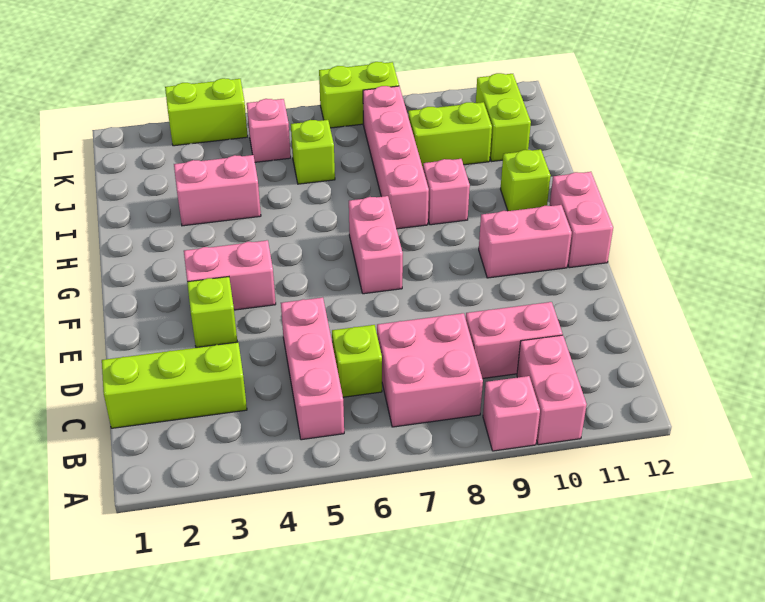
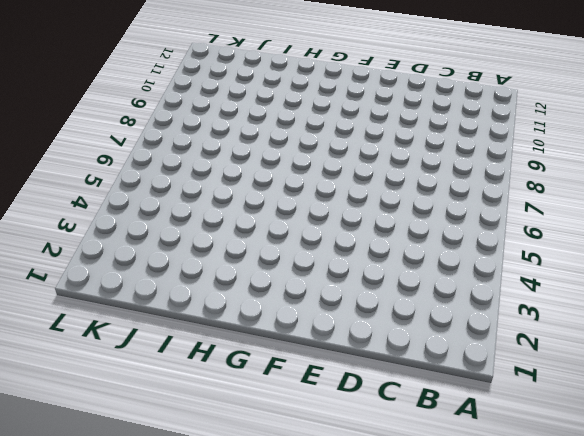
none -> pink brick A9 level 1
none -> pink brick A10:B10 level 1
none -> pink brick B5:D5 level 1

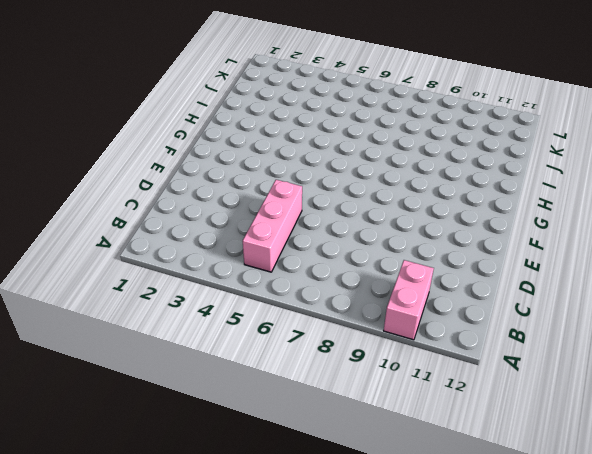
none -> pink brick A9 level 1
none -> pink brick B7:C8 level 1
none -> lime brick C1:C3 level 1

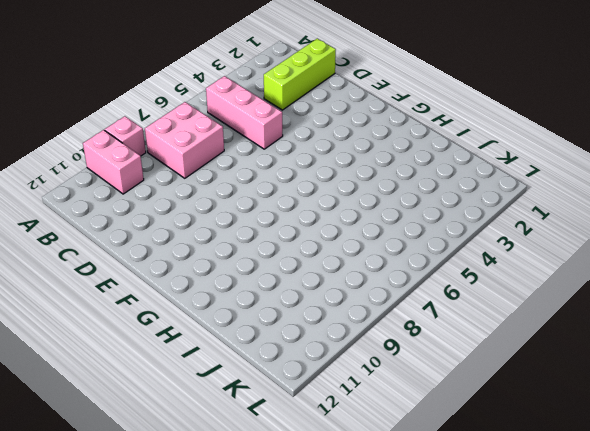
none -> lime brick C6 level 1
none -> pink brick C9:C10 level 1
none -> lime brick E3 level 1

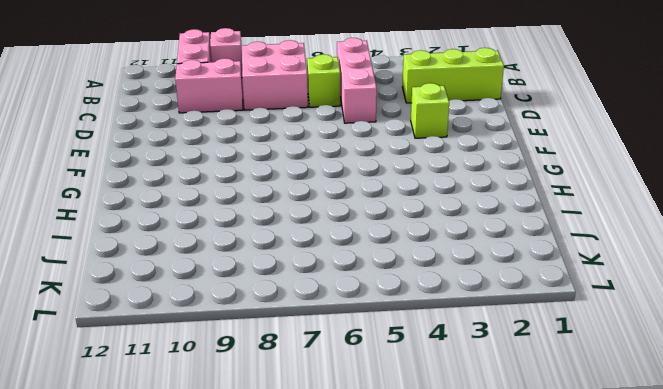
none -> pink brick F3:F4 level 1
none -> pink brick F7:G7 level 1
none -> pink brick F10:F11 level 1

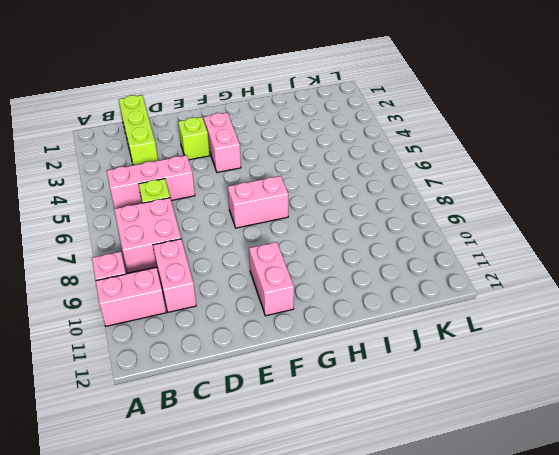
none -> pink brick F12:G12 level 1
none -> pink brick H8:K8 level 1
none -> pink brick H9 level 1

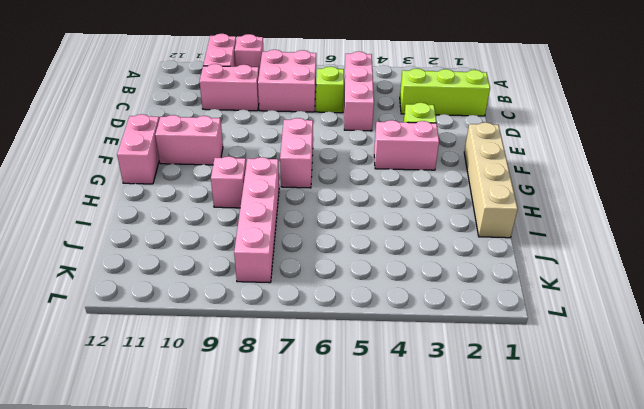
tan brick F1:I1 level 1 -> none
none -> lime brick H11 level 1
none -> pink brick I3:I4 level 1
none -> lime brick J6 level 1

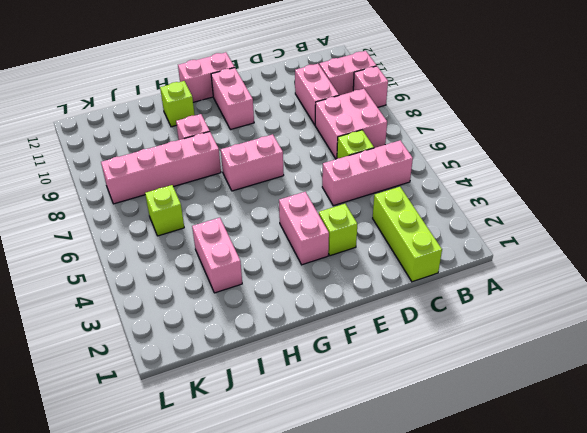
none -> lime brick J9:J10 level 1
none -> lime brick J11:K11 level 1
none -> pink brick K5 level 1

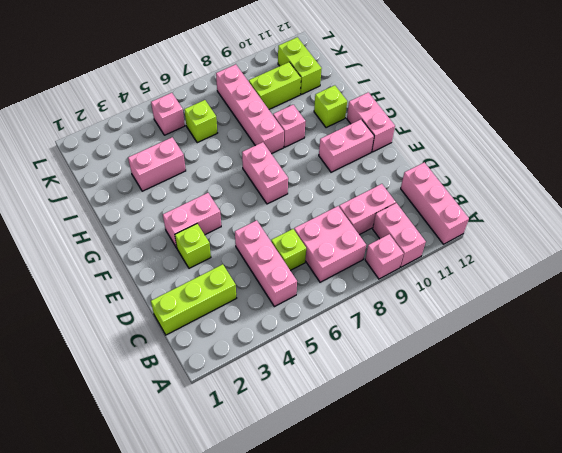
pink brick A12:C12 level 1 -> none
none -> lime brick L3:L4 level 1
none -> lime brick L7:L8 level 1

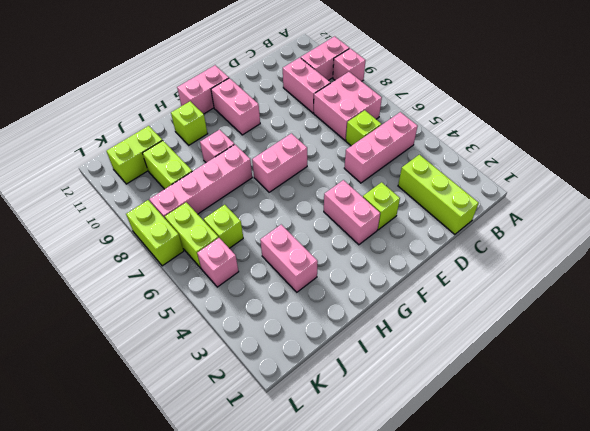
lime brick K6:K7 level 1 -> lime brick L3:L4 level 1

